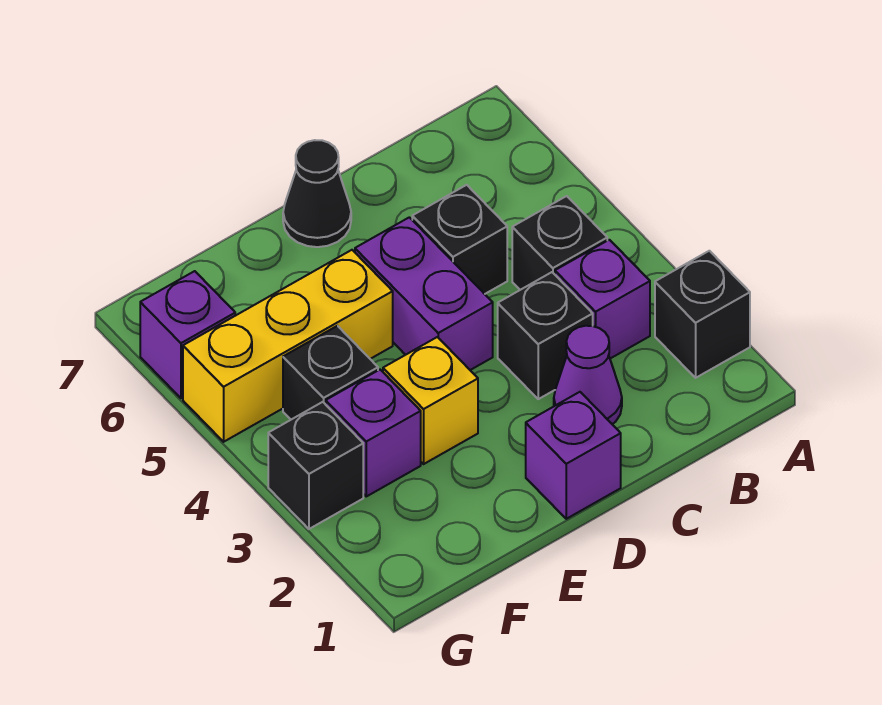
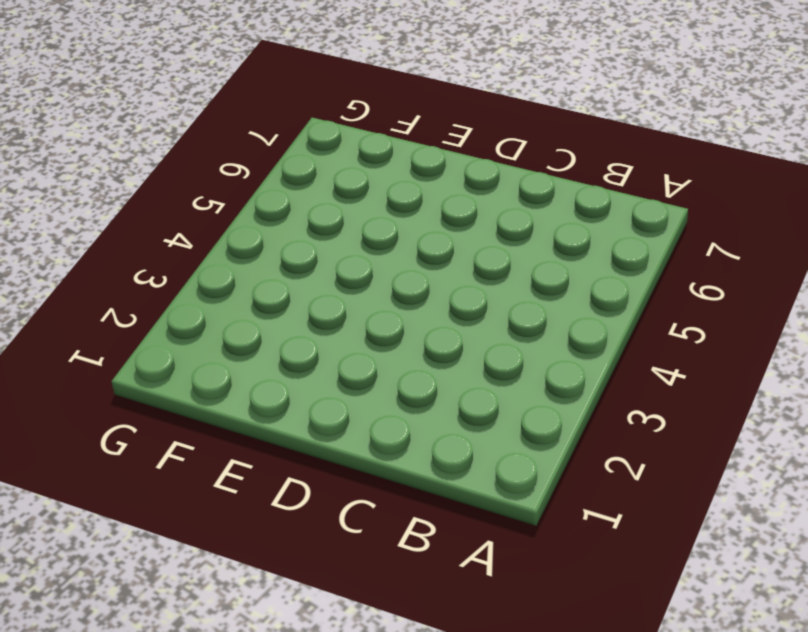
none -> black brick A2 level 1
none -> purple brick B3 level 1
none -> black brick B4 level 1

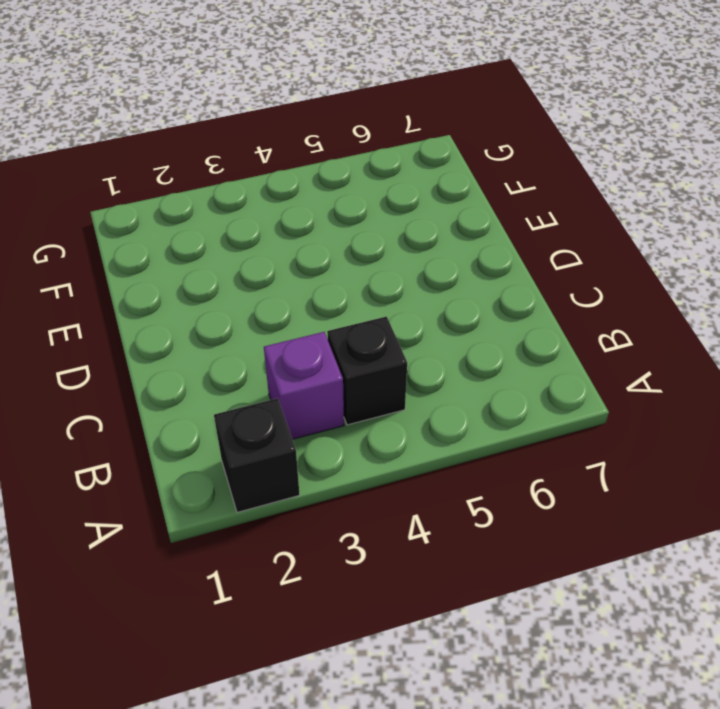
none -> purple cone C2 level 1
none -> black brick C3 level 1
none -> black brick C5 level 1

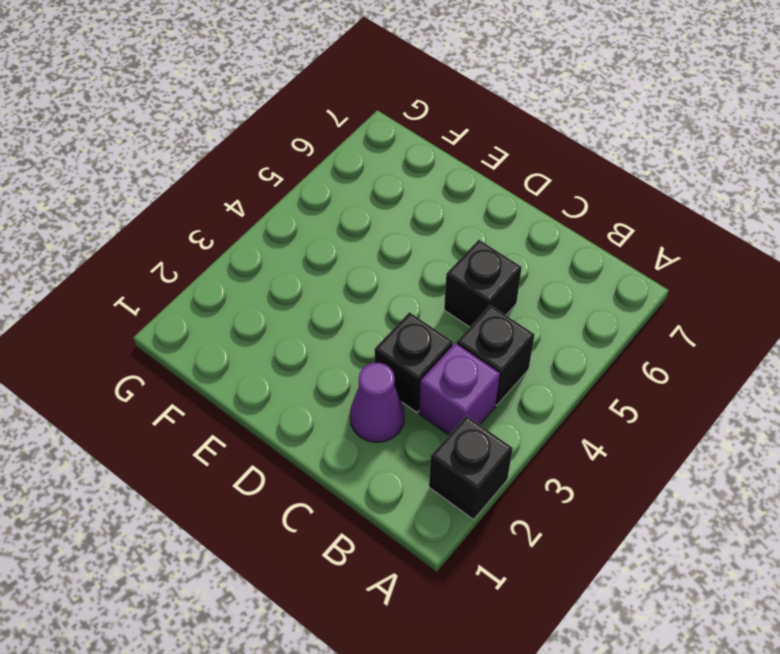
none -> purple brick D1 level 1
none -> purple brick D4:D5 level 1
none -> black cone D7 level 1

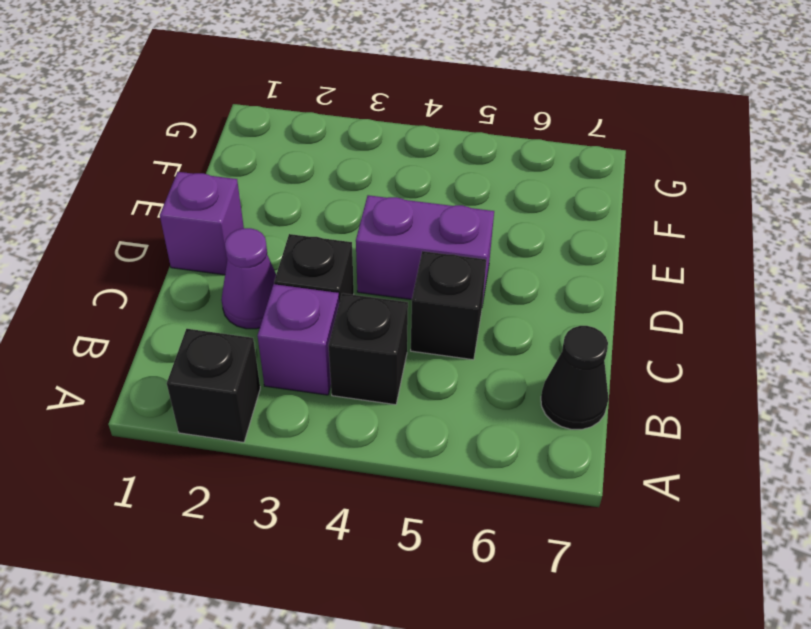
black cone B7 level 1 -> black cone D7 level 1
none -> yellow brick E3 level 1
none -> yellow brick E5:G5 level 1
none -> purple brick F3 level 1

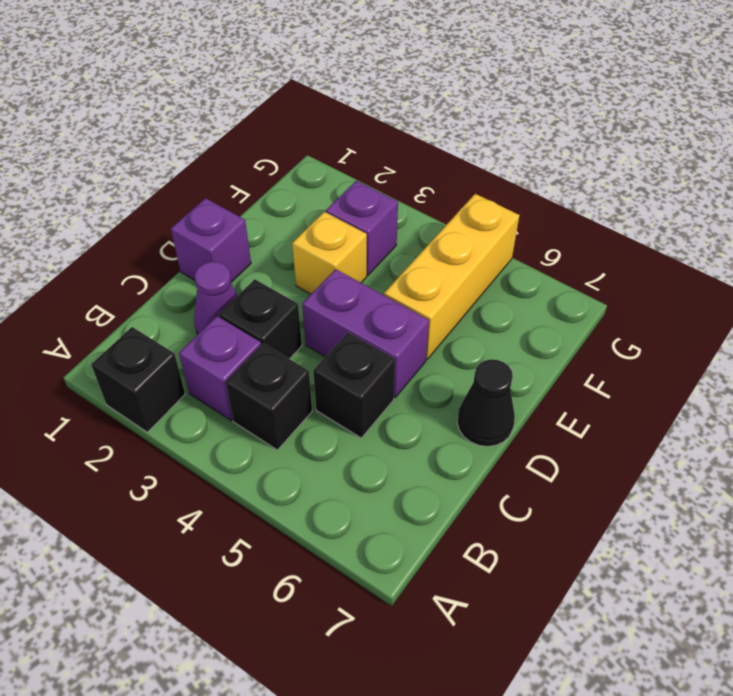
none -> black brick F4 level 1
none -> black brick G3 level 1
none -> purple brick G6 level 1

